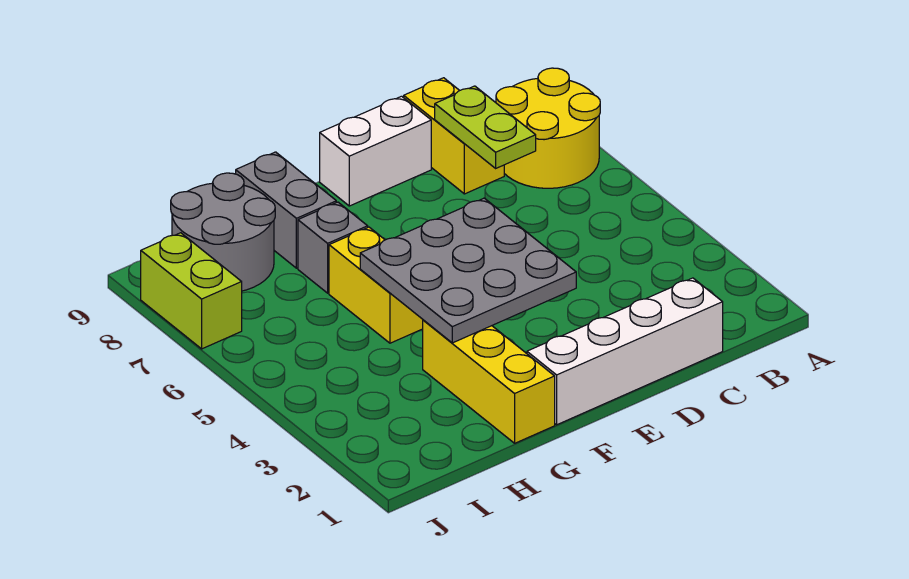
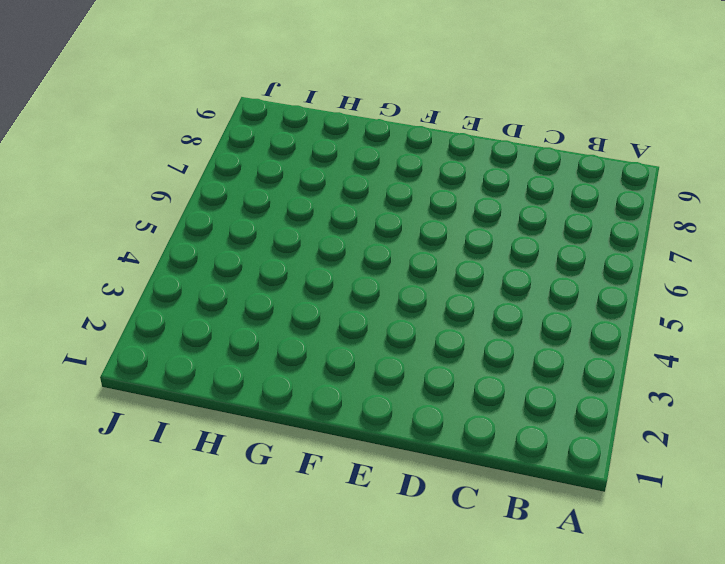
none -> yellow round brick A7:B8 level 1
none -> white brick C1:F1 level 1
none -> yellow brick C8:C9 level 1

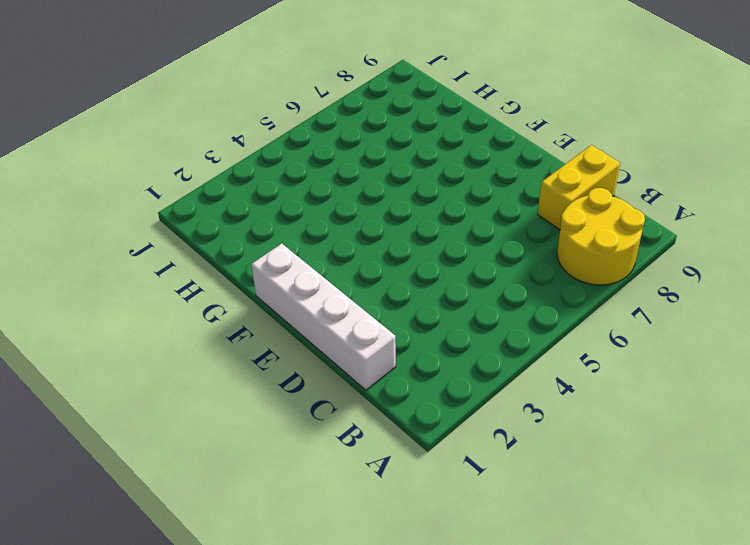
none -> white brick D9:E9 level 1
none -> yellow brick G1:G3 level 1
none -> yellow brick G5:G6 level 1

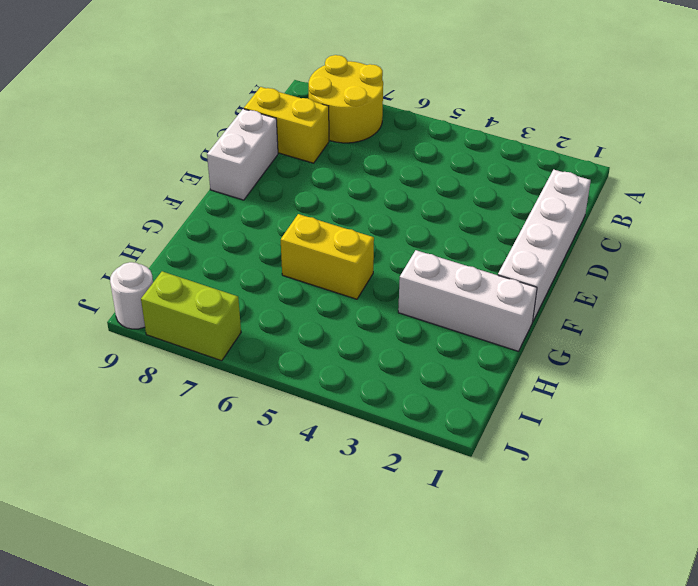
white brick G1:G3 level 1 -> yellow brick G1:G3 level 1
white round brick J9 level 1 -> none
none -> grey brick G7 level 1
none -> grey brick G8:G9 level 1
none -> grey round brick H8:I9 level 1

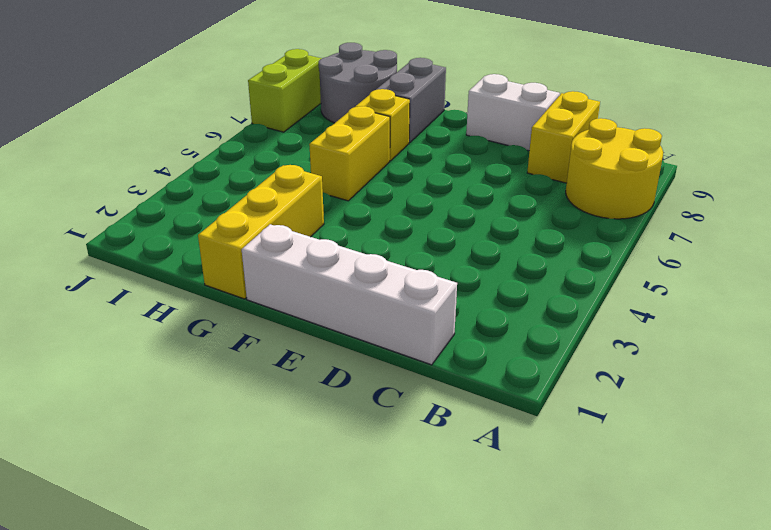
yellow brick G7 level 1 -> grey brick G7 level 1
none -> lime plate C7:C8 level 2
none -> grey plate E3:G5 level 2

